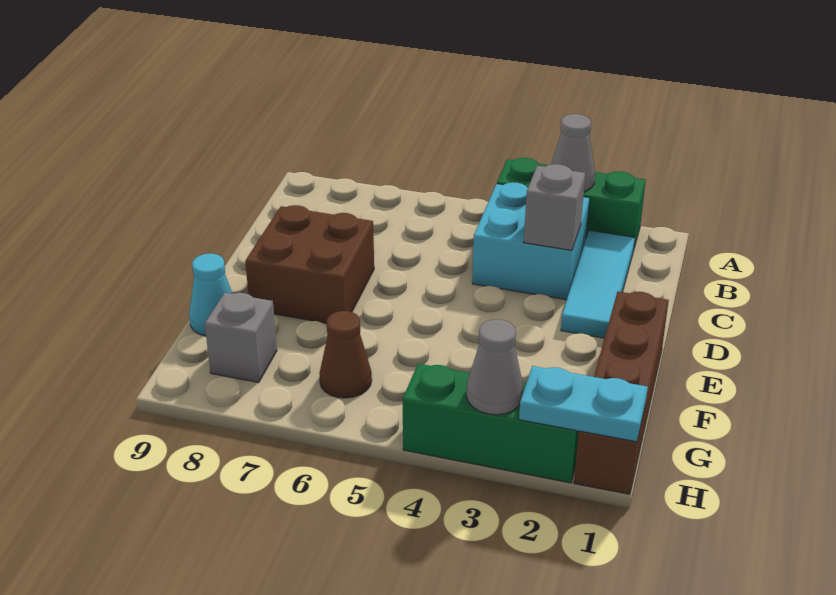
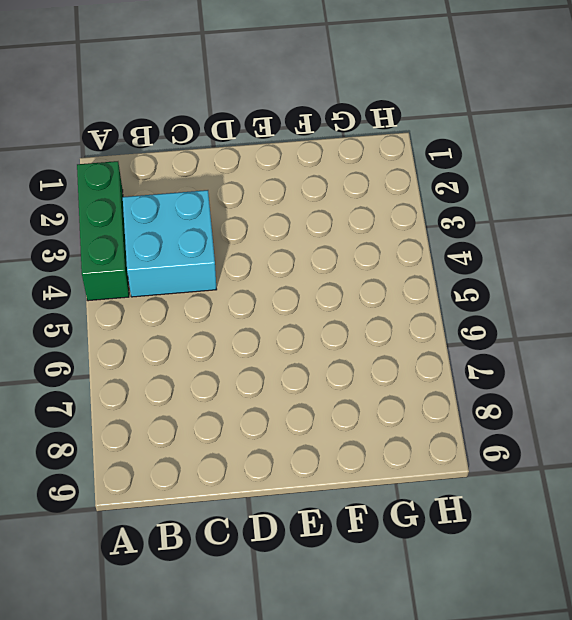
none -> cyan tile B2:D2 level 1
none -> brown brick D7:E8 level 1
none -> brown brick E1:H1 level 1

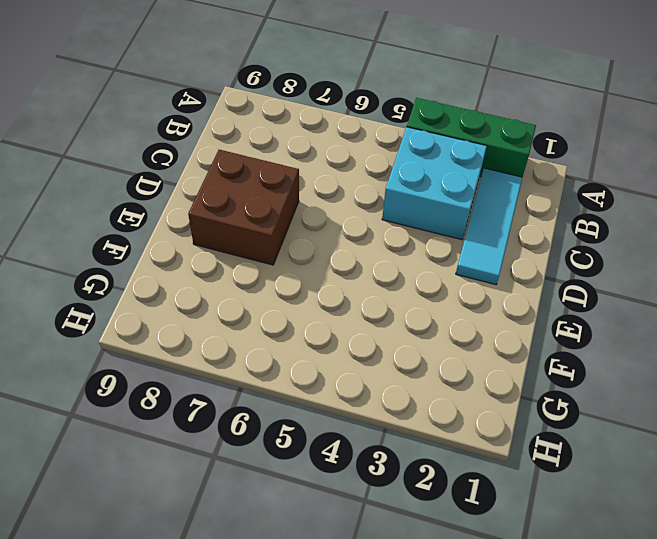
none -> brown brick E1:H1 level 1
none -> cyan cone F9 level 1
none -> brown cone G6 level 1

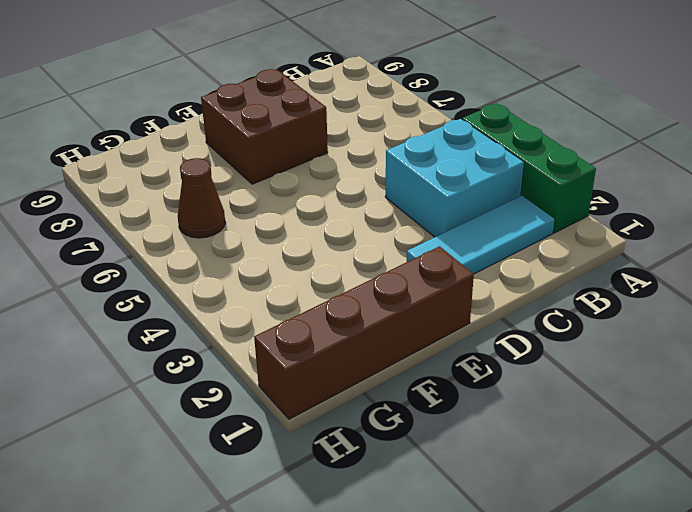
none -> cyan cone F9 level 1
none -> grey brick G8 level 1
none -> green brick H2:H4 level 1

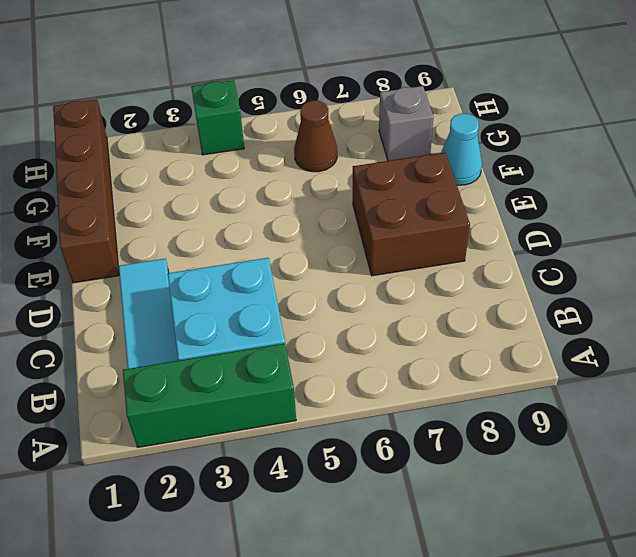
green brick H4 level 1 -> green brick H2:H4 level 1
none -> grey cone A3 level 2
none -> grey brick C3 level 2
none -> cyan plate H1:H2 level 2

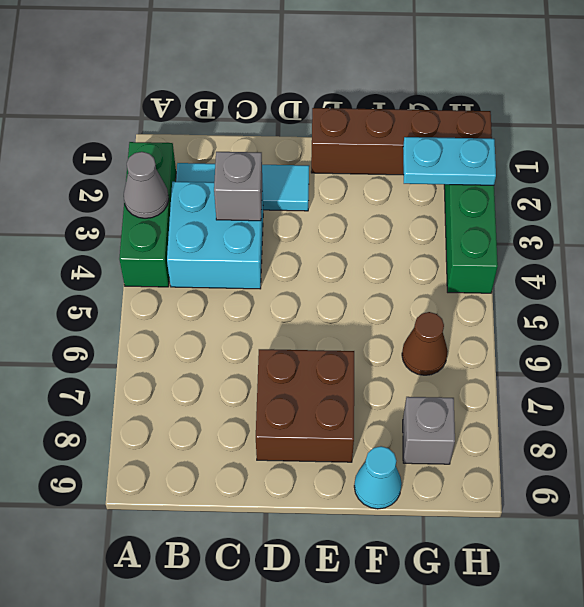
cyan plate G2:H2 level 2 -> cyan plate H1:H2 level 2
none -> grey cone H3 level 2

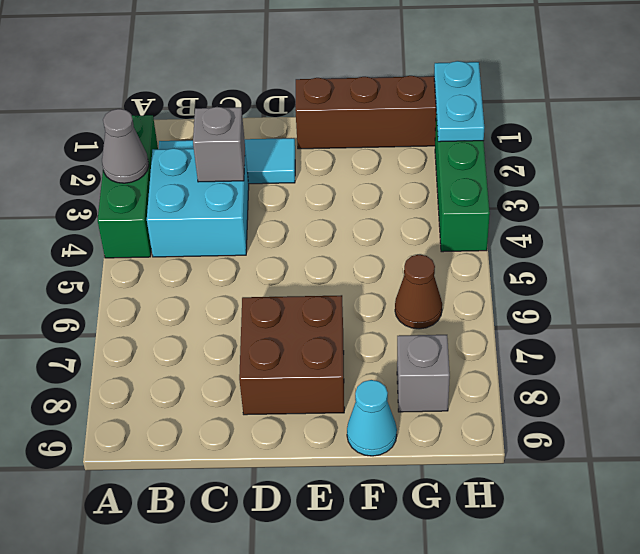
none -> grey cone H3 level 2

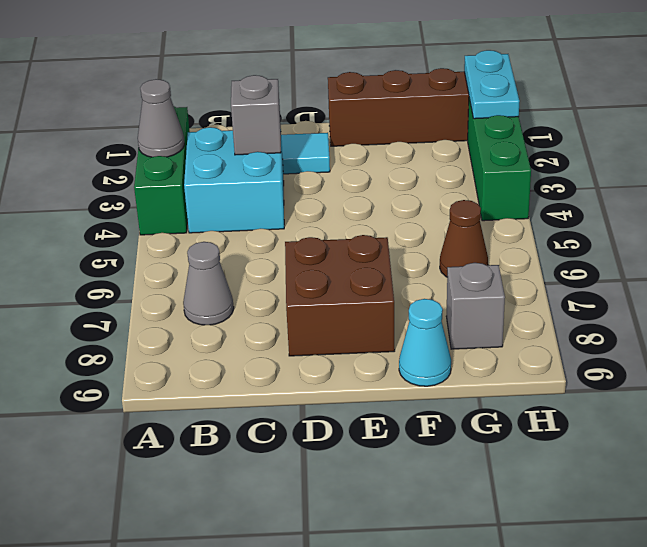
grey cone B7 level 1 -> grey cone H3 level 2

